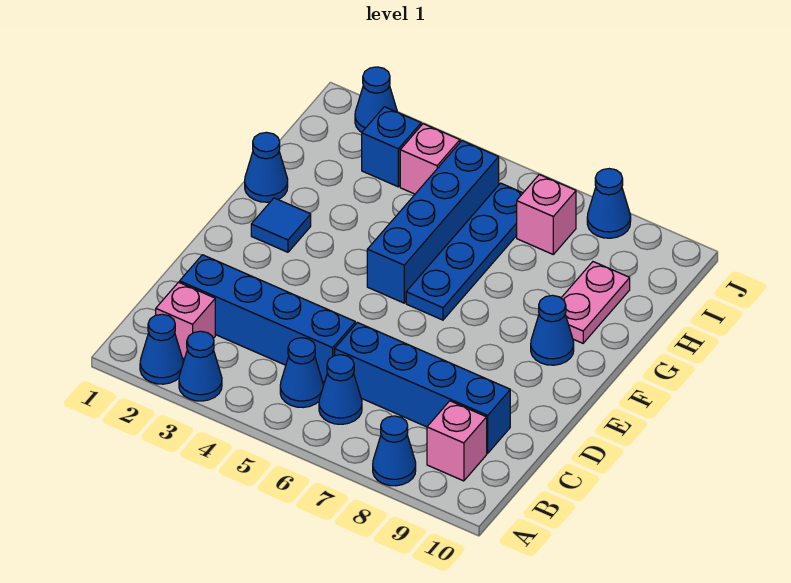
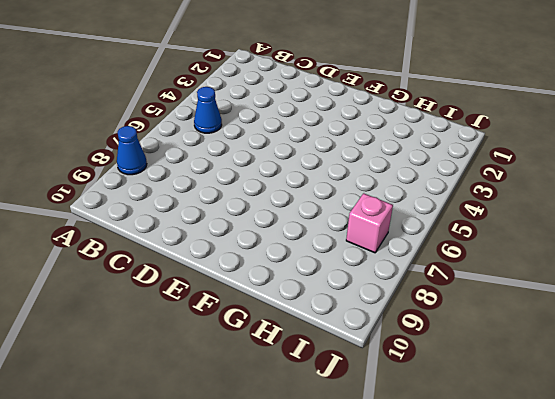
none -> blue cone A2 level 1
none -> blue cone A3 level 1
none -> pink brick B2 level 1

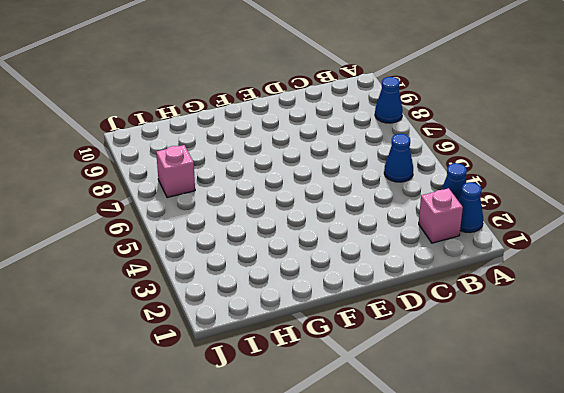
none -> blue cone B6 level 1
none -> pink brick B9 level 1
none -> blue brick C2:C5 level 1

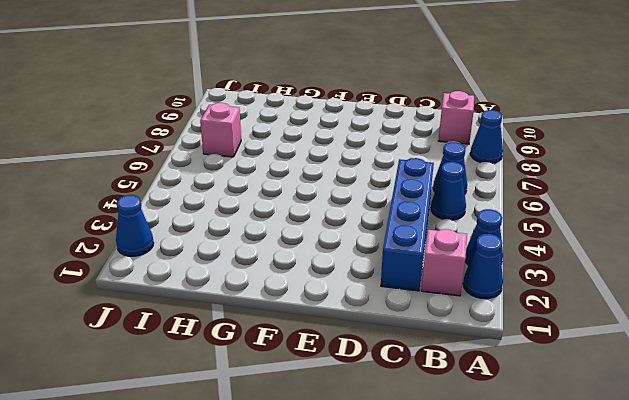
none -> blue brick C6:C9 level 1
none -> blue tile F2 level 1
none -> blue brick F5:I5 level 1

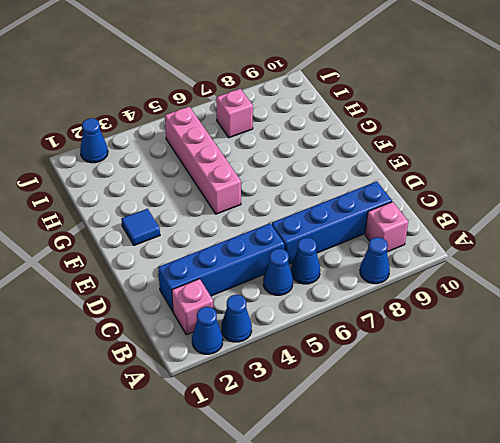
pink brick F5:I5 level 1 -> blue brick F5:I5 level 1
none -> blue plate F6:I6 level 1
none -> blue cone F9 level 1
none -> blue cone G1 level 1

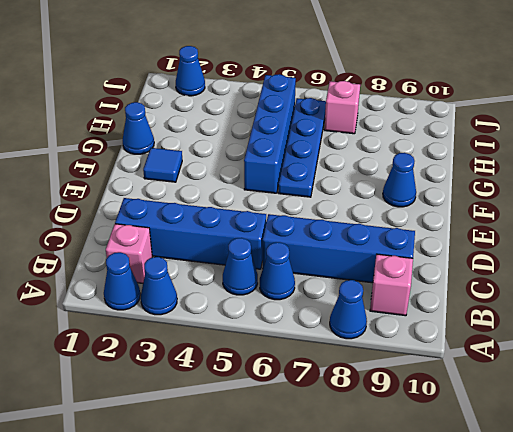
none -> pink plate G9:H9 level 1
none -> blue brick I3 level 1
none -> pink brick I4 level 1

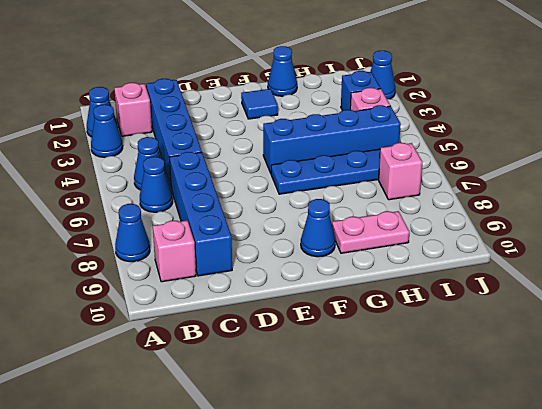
none -> blue cone J8 level 1

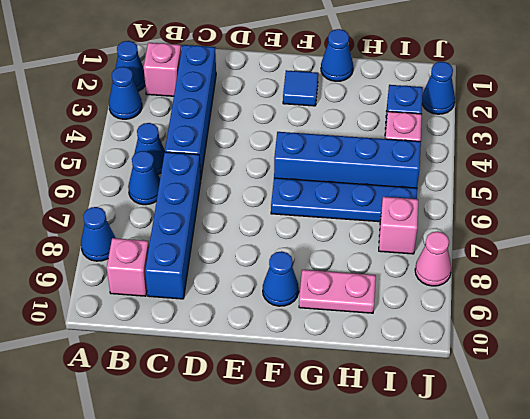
pink cone J8 level 1 -> blue cone J8 level 1

